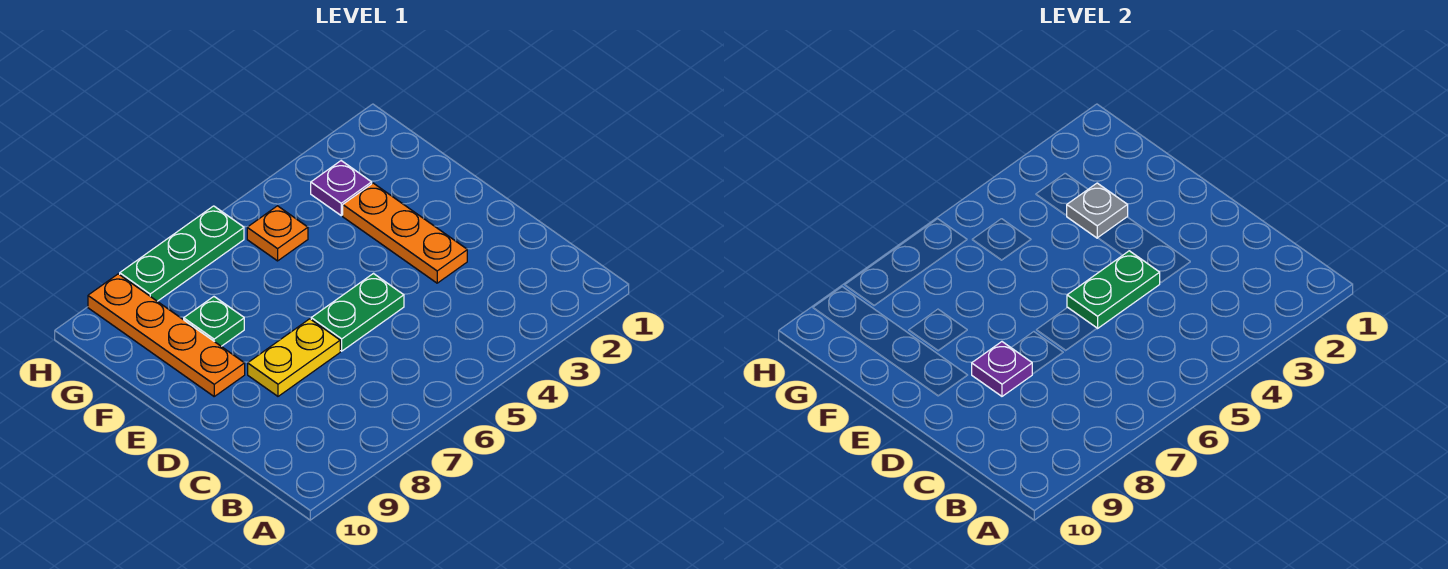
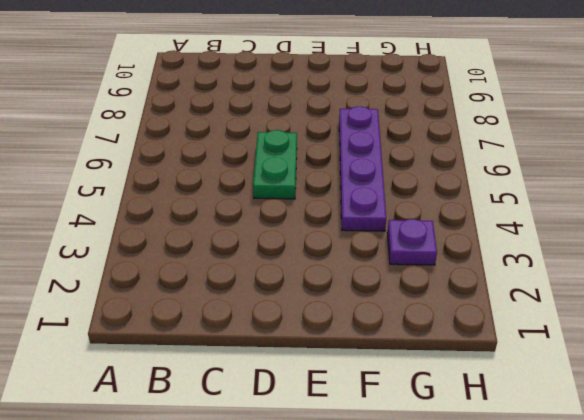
purple plate F4:F7 level 1 -> none
none -> orange plate D3:F3 level 1
none -> yellow plate D7:D8 level 1

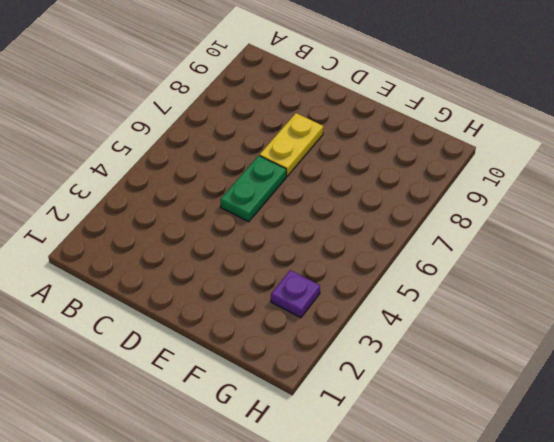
none -> orange plate D3:F3 level 1
none -> orange plate E9:H9 level 1

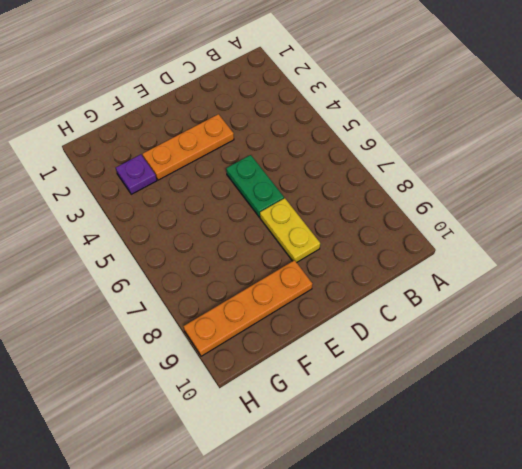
none -> green plate F8 level 1
none -> orange plate G5 level 1

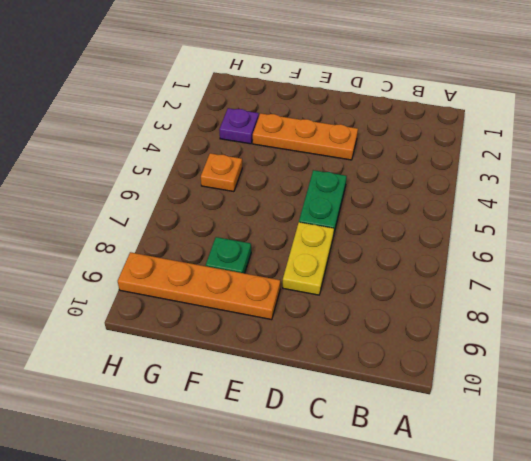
none -> green plate H6:H8 level 1
none -> green plate D4:D5 level 2

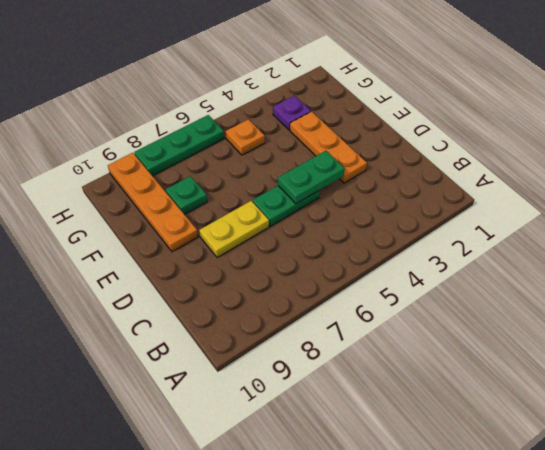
none -> purple plate D8 level 2
none -> grey plate F3 level 2

